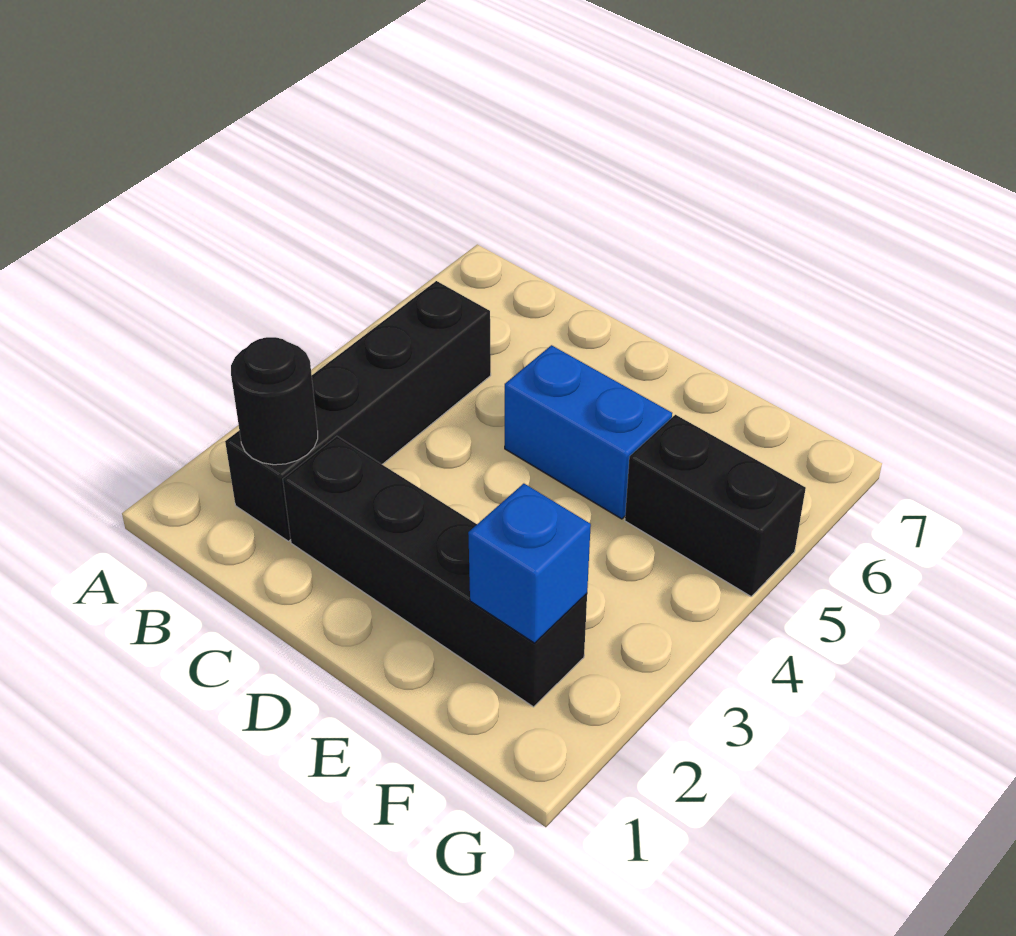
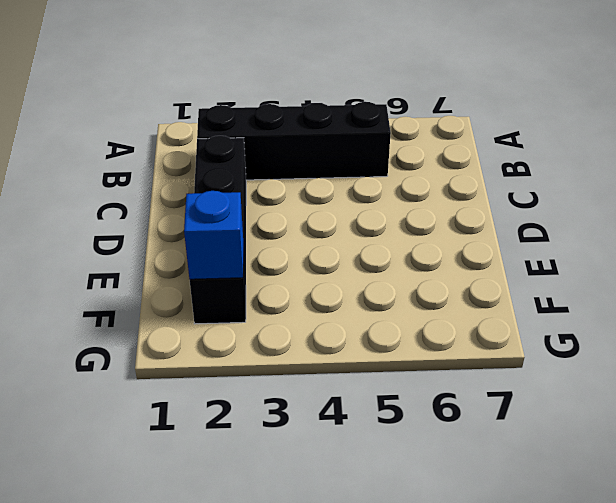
none -> blue brick D5:E5 level 1
none -> black brick F5:G5 level 1

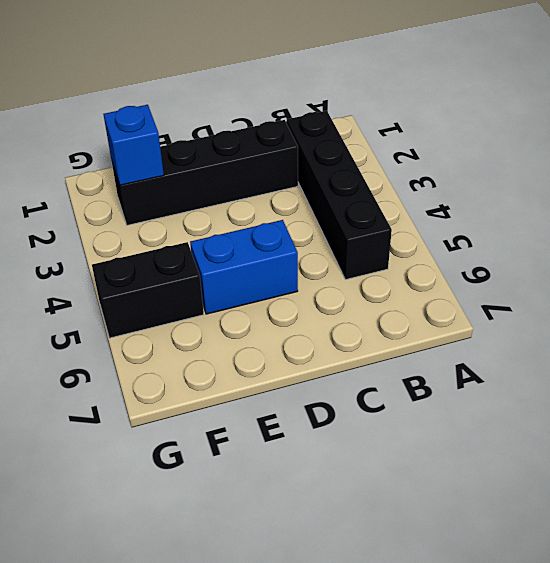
none -> black round brick B2 level 2

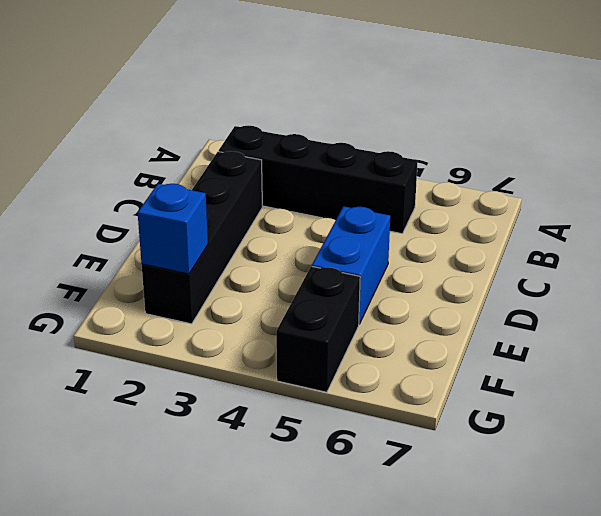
none -> black round brick B2 level 2

